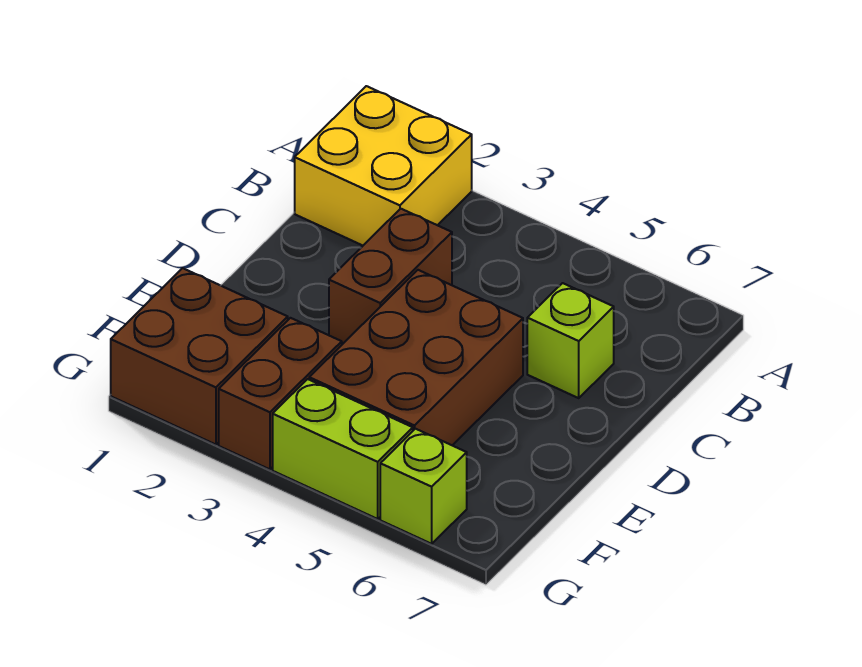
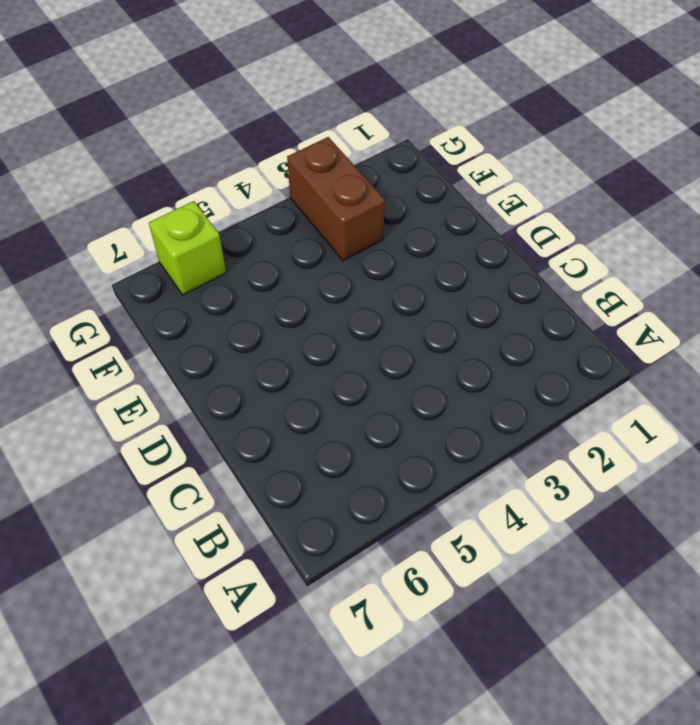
none -> yellow brick A1:B2 level 1
none -> brown brick C3:D3 level 1

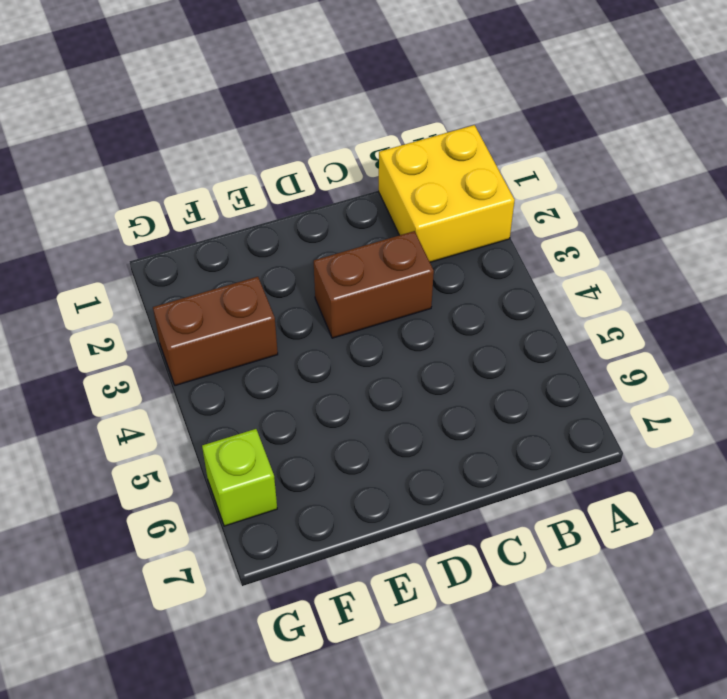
none -> lime brick C6 level 1
none -> brown brick D4:F5 level 1

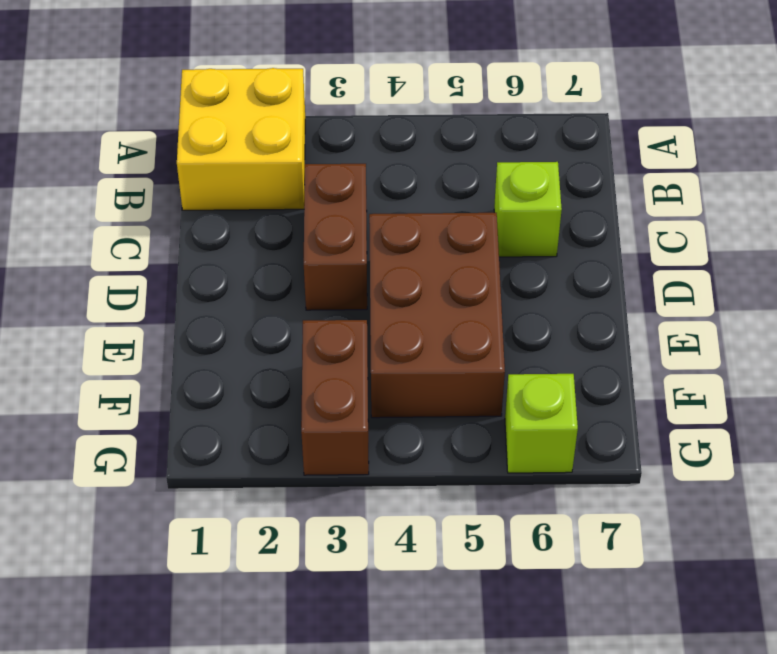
none -> brown brick F1:G2 level 1
none -> lime brick G4:G5 level 1

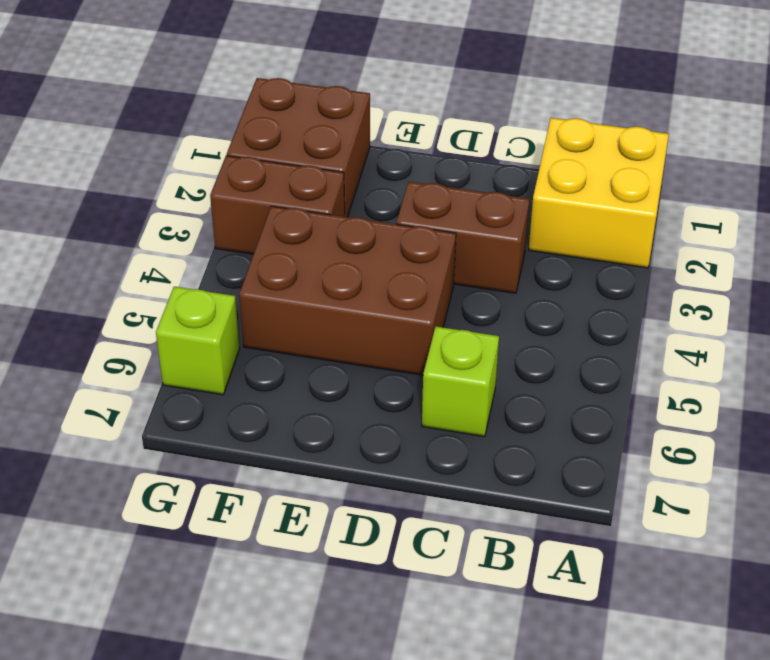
none -> lime brick G4:G5 level 1

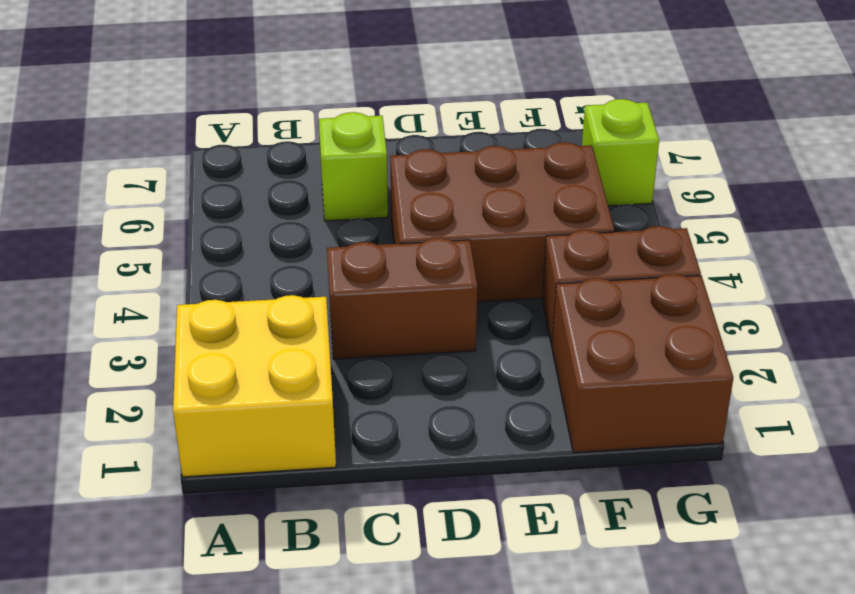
none -> lime brick G4:G5 level 1

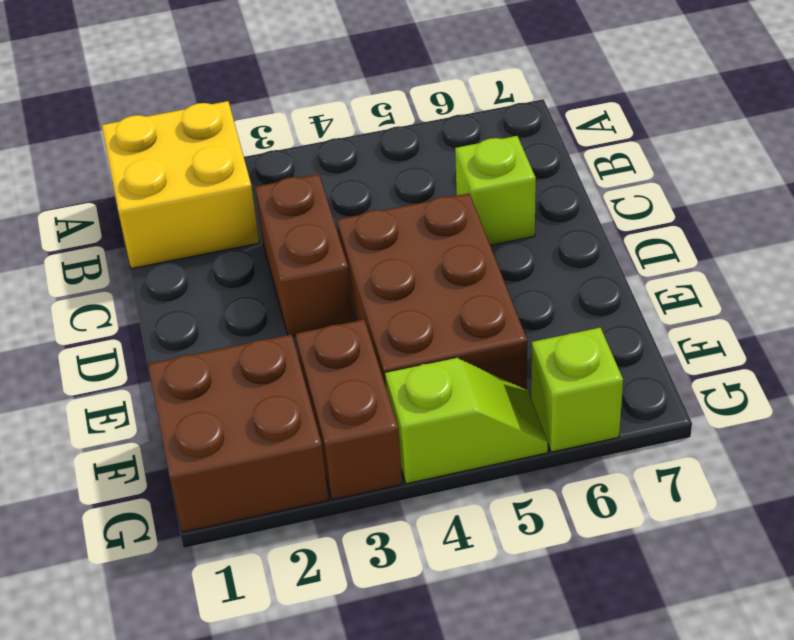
lime slope G4:G5 level 1 top 4 -> lime brick G4:G5 level 1

